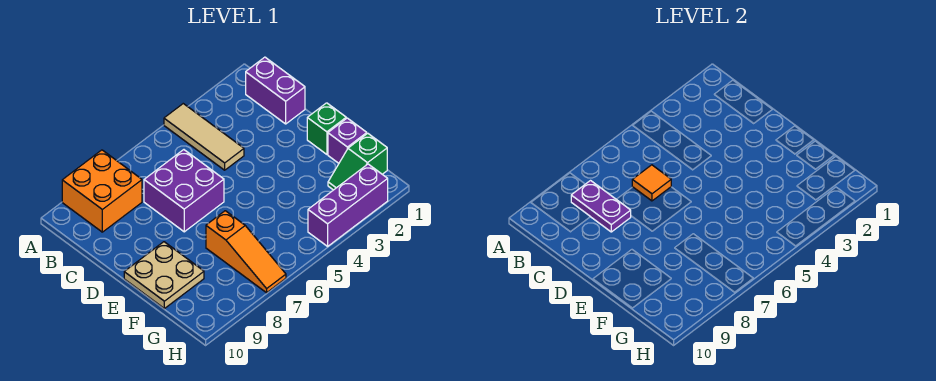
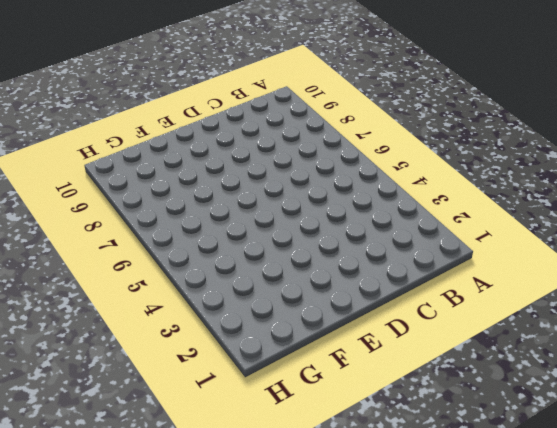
none -> tan tile A4:C4 level 1
none -> orange brick A8:B9 level 1
none -> purple brick B1:C1 level 1

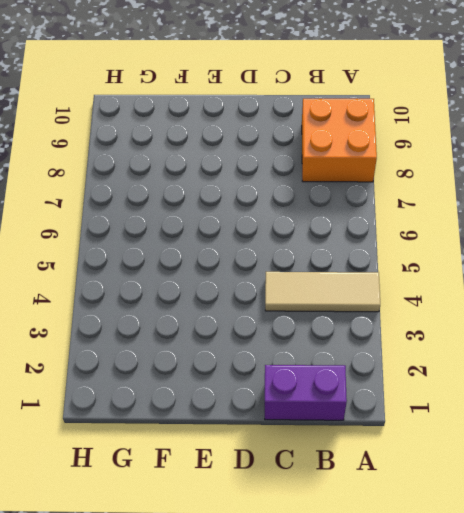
none -> purple brick C6:D7 level 1
none -> green brick E1 level 1
none -> tan plate E9:F10 level 1

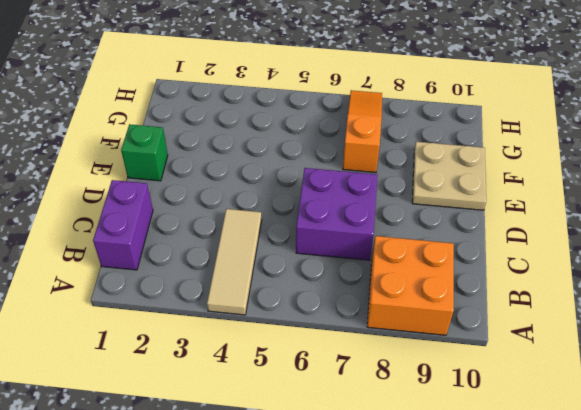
none -> purple brick F1 level 1
none -> green slope G1:G2 level 1 top 1
none -> purple brick H2:H4 level 1

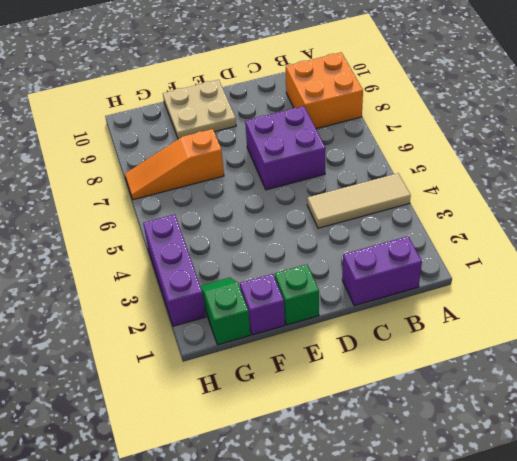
none -> purple plate B8:C8 level 2
none -> orange tile C6 level 2

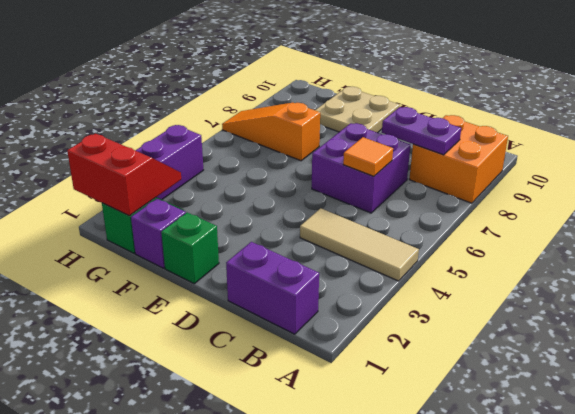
red slope G1:H2 level 2 top 1 -> none

